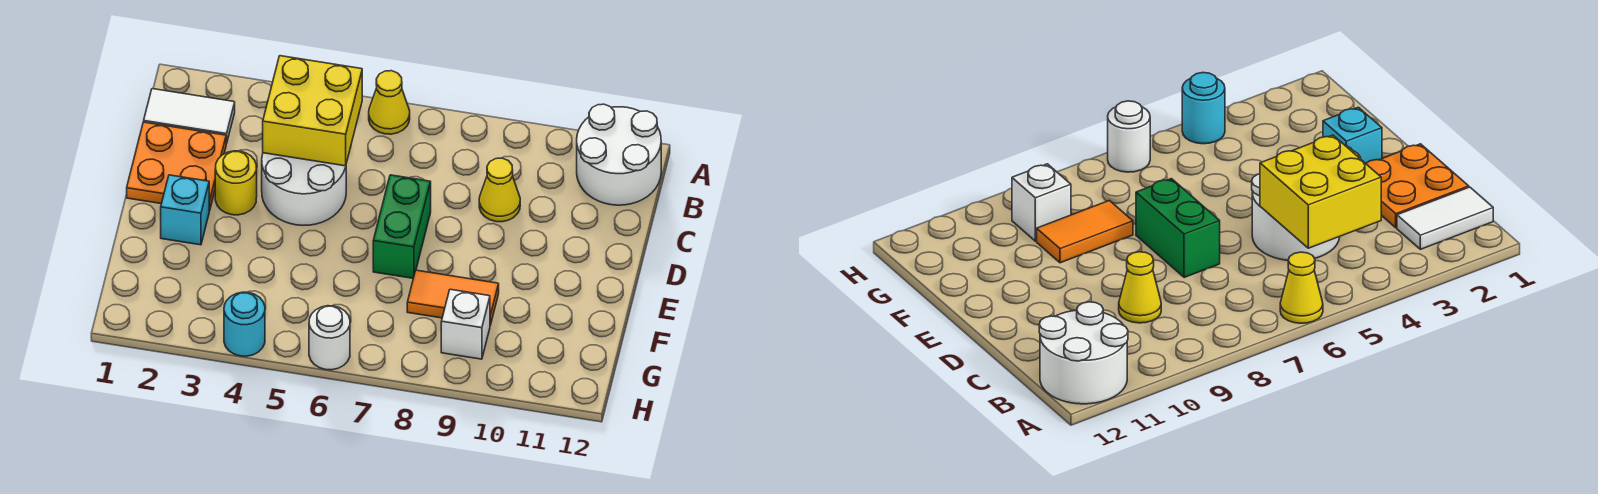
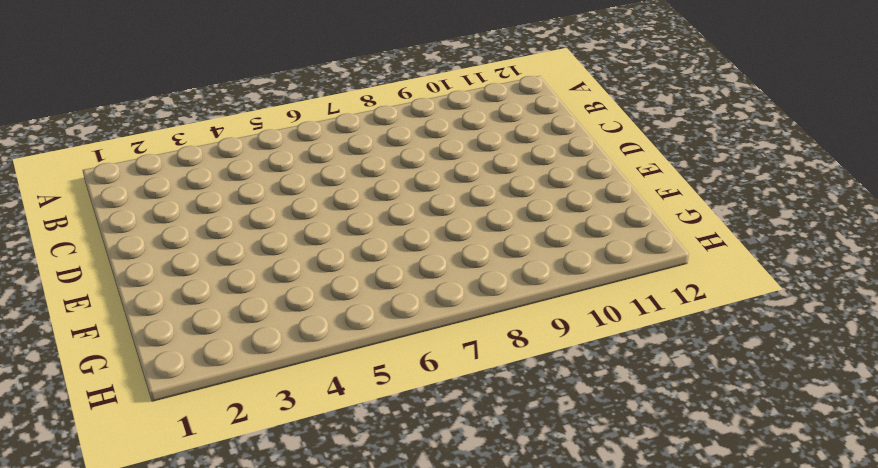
none -> yellow cone A6 level 1
none -> white round brick A11:B12 level 1
none -> white tile B1:B2 level 1

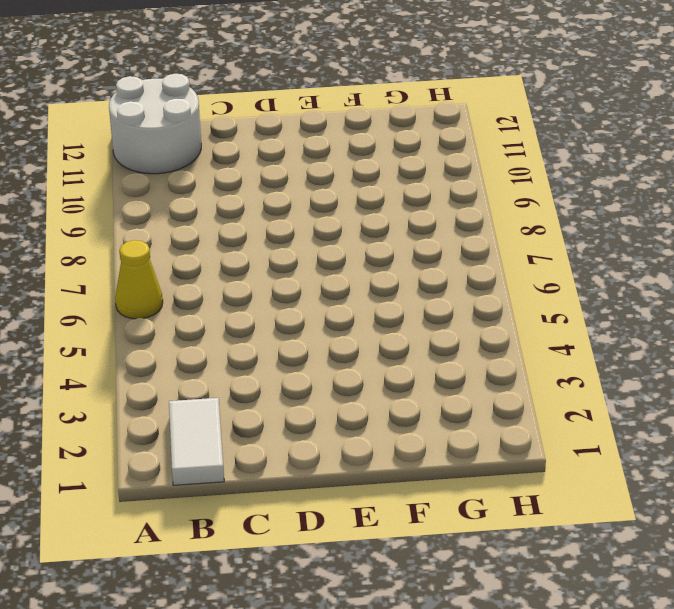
none -> orange plate C1:D2 level 1
none -> white round brick C4:D5 level 1
none -> yellow cone C9 level 1

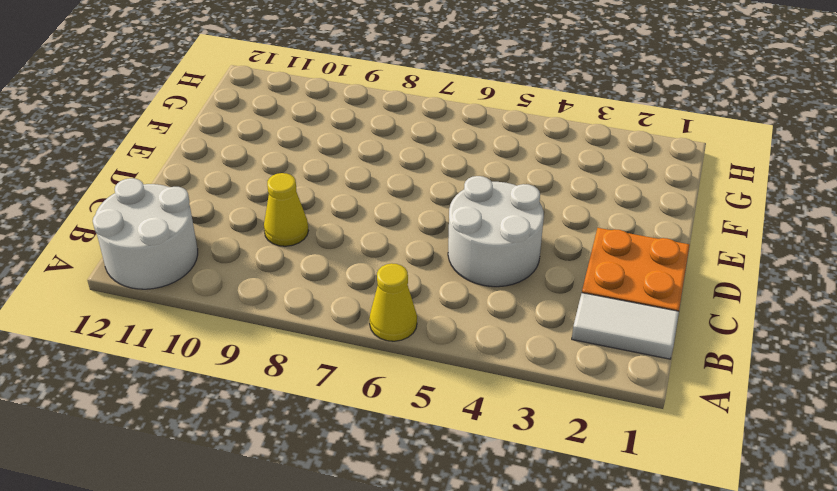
none -> yellow round brick D3 level 1
none -> green brick D7:E7 level 1
none -> cyan brick E2 level 1

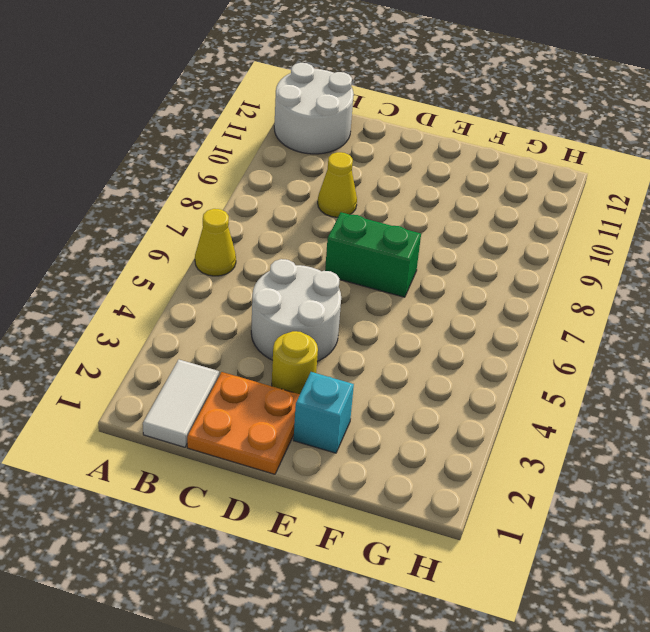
none -> orange tile F8:F9 level 1
none -> white brick G9 level 1
none -> cyan round brick H4 level 1

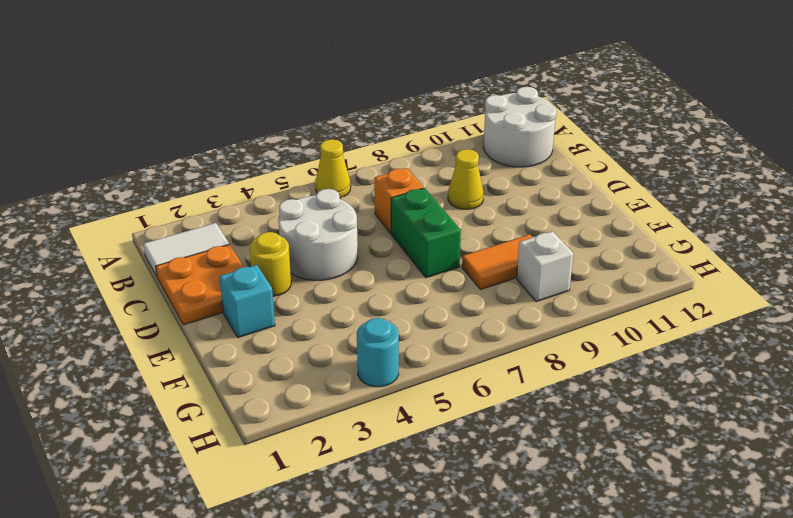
orange brick C7 level 1 -> none
none -> white round brick H6 level 1
none -> yellow brick B4:C5 level 2

